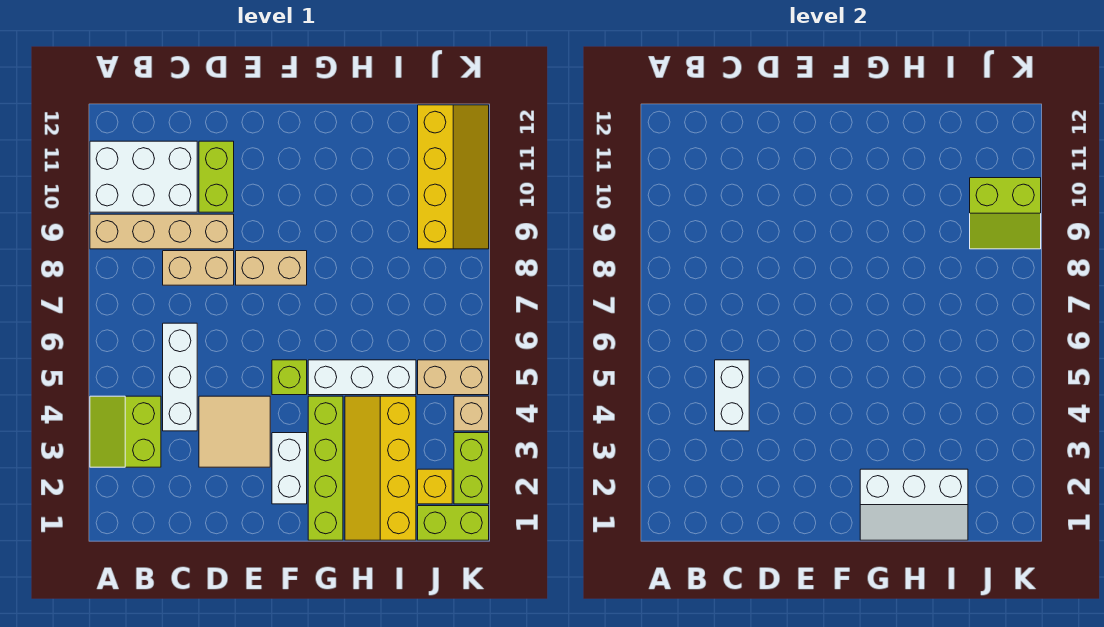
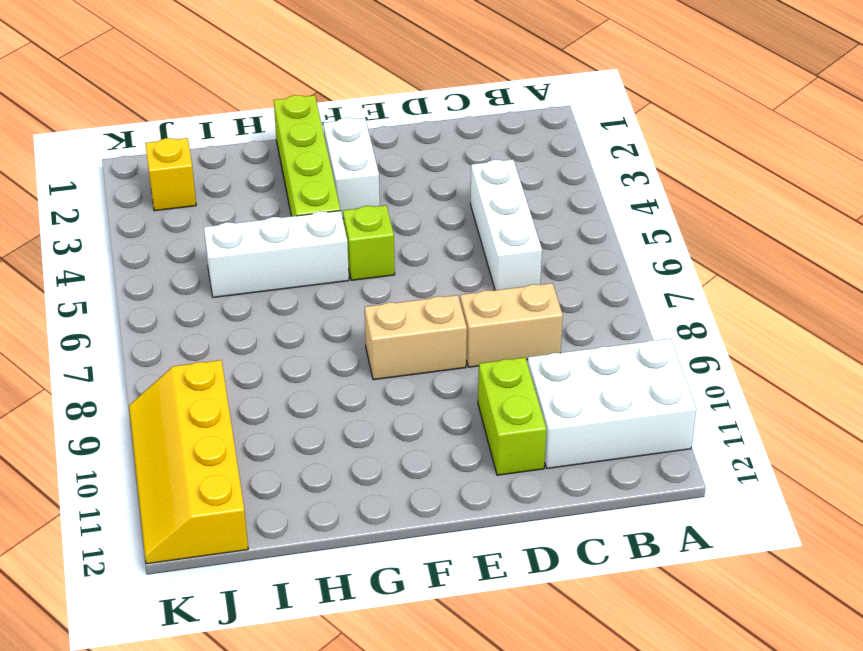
none -> lime slope A3:B4 level 1 top B
none -> tan brick A9:D9 level 1
none -> tan tile D3:E4 level 1

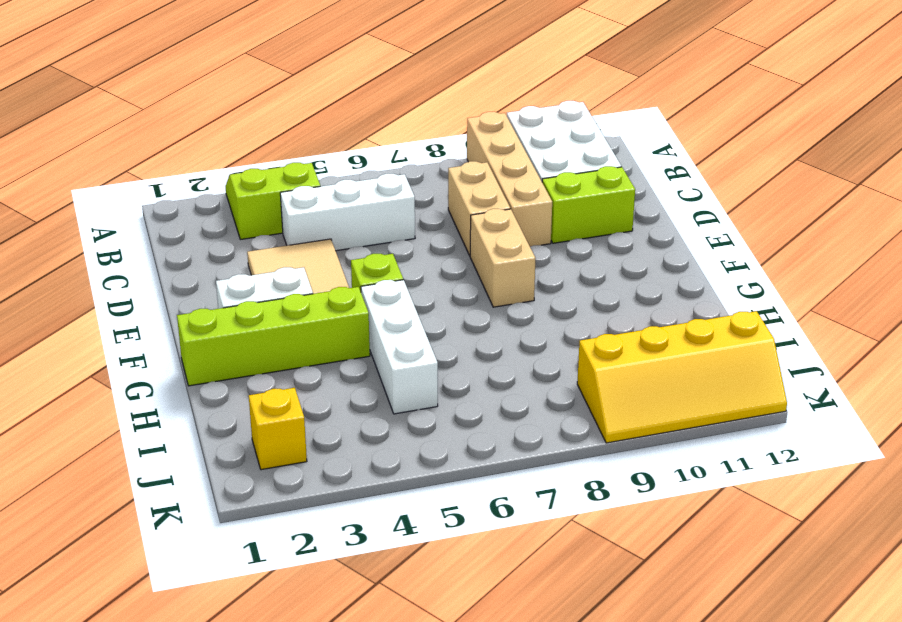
none -> yellow slope H1:I4 level 1 top I
none -> lime brick J1:K1 level 1
none -> tan brick J5:K5 level 1

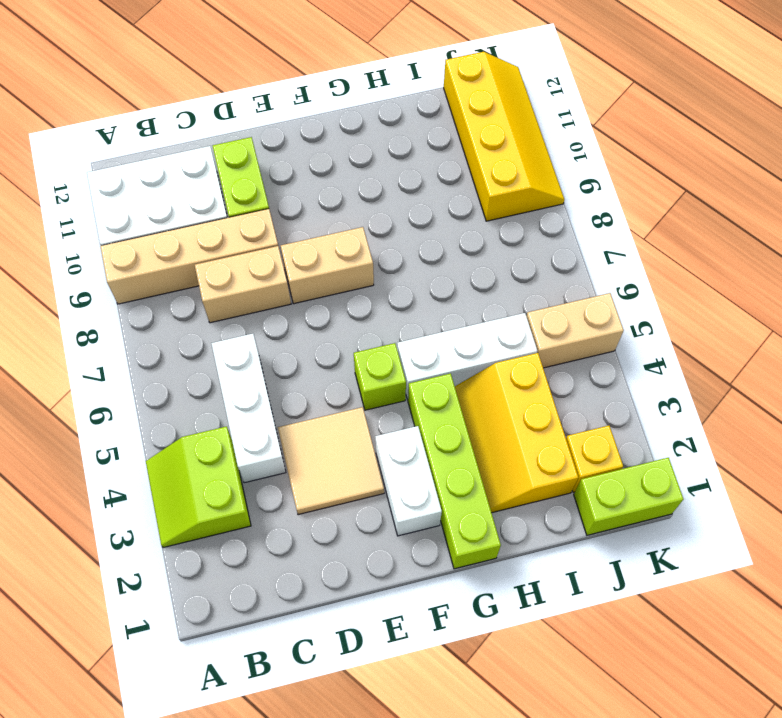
yellow slope H2:I4 level 1 top I -> yellow slope H1:I4 level 1 top I
none -> lime brick K2:K3 level 1
none -> tan brick K4 level 1
none -> white brick C4:C5 level 2

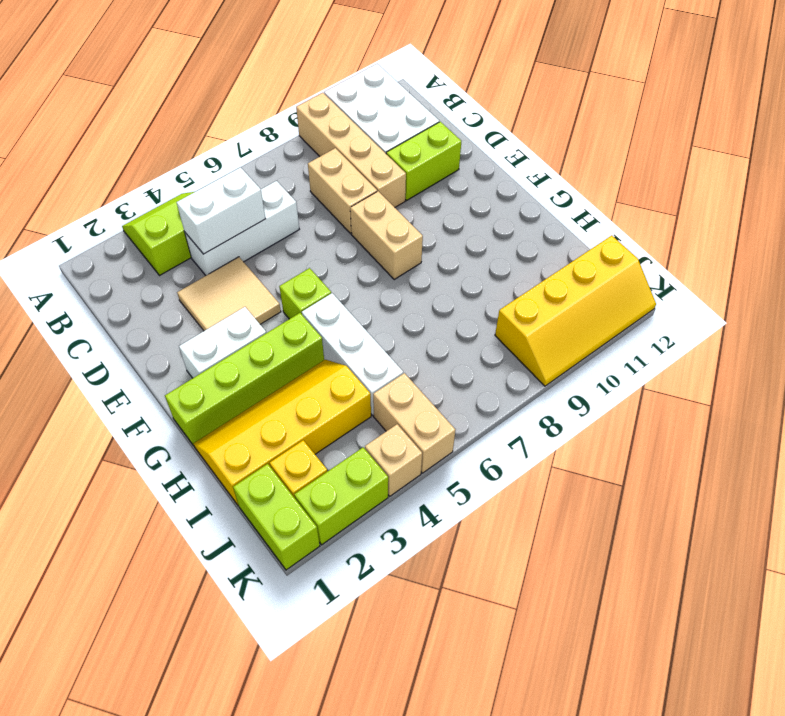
none -> white slope G1:I2 level 2 top 2
none -> lime slope J9:K10 level 2 top 10

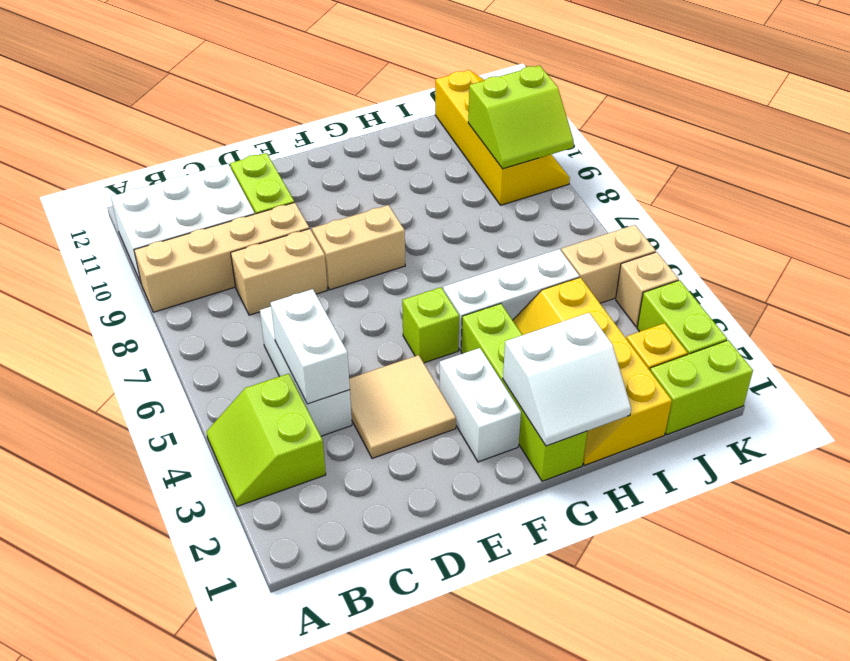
white slope G1:H2 level 2 top 2 -> white slope G1:I2 level 2 top 2

